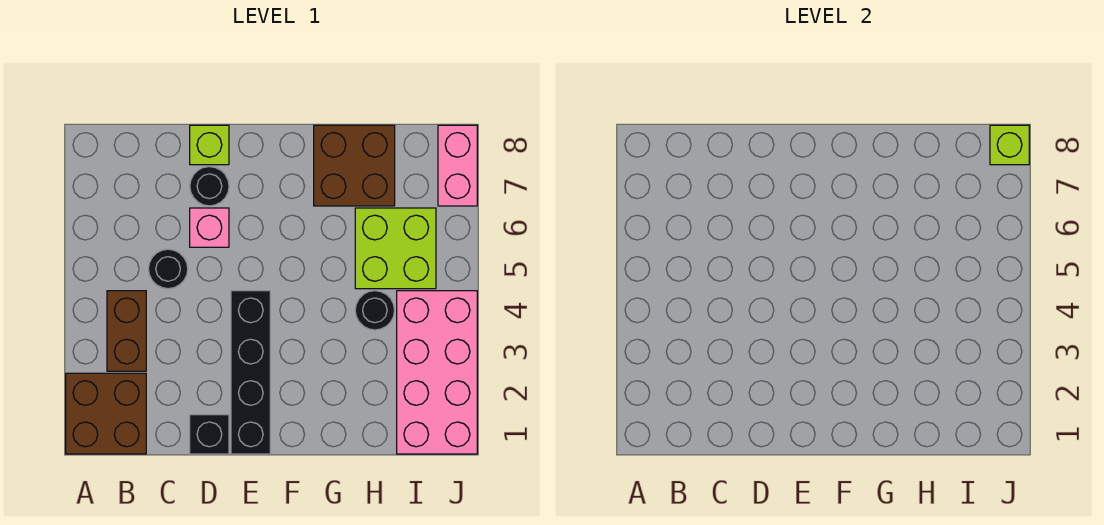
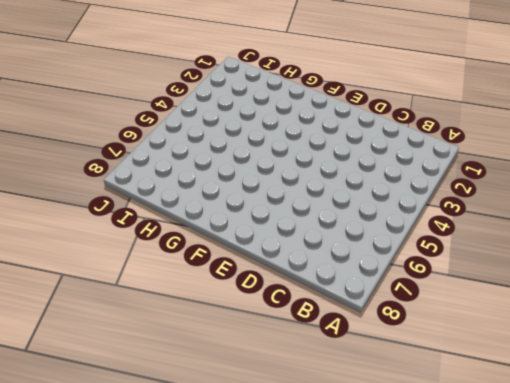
none -> brown brick A1:B2 level 1
none -> brown brick B3:B4 level 1
none -> black round brick C5 level 1

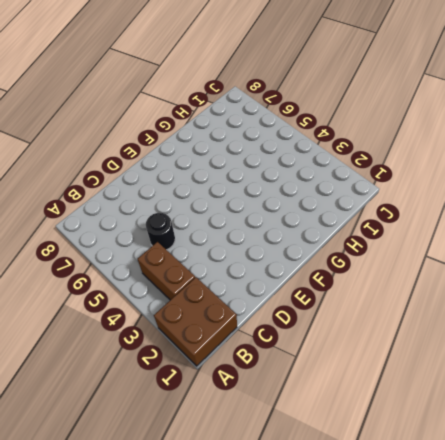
none -> black brick D1 level 1
none -> pink brick D6 level 1
none -> black round brick D7 level 1

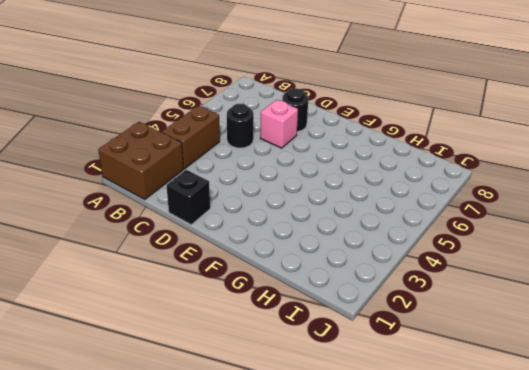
none -> lime brick D8 level 1
none -> black brick E1:E4 level 1
none -> brown brick G7:H8 level 1

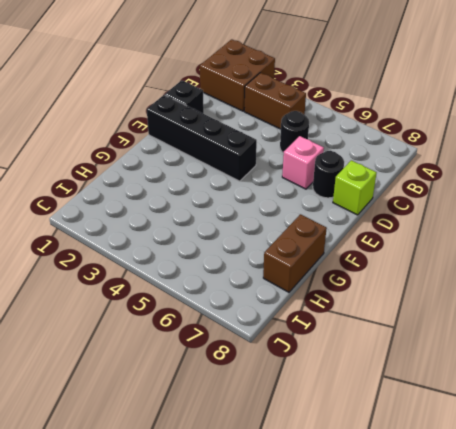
brown brick G8:H8 level 1 -> brown brick G7:H8 level 1
none -> black round brick H4 level 1
none -> lime brick H5:I6 level 1
none -> pink brick I1:J4 level 1

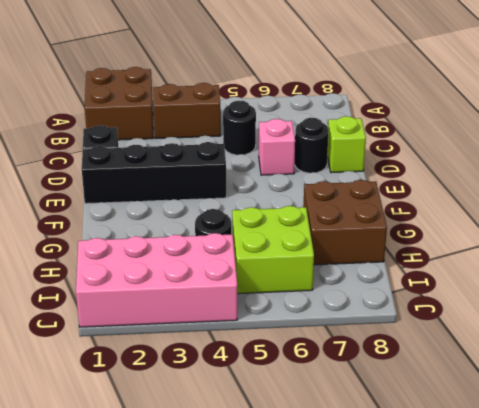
none -> pink brick J7:J8 level 1
none -> lime brick J8 level 2

